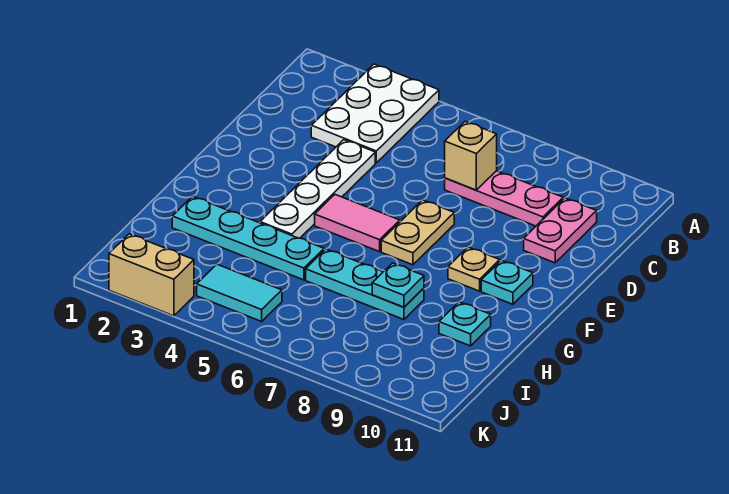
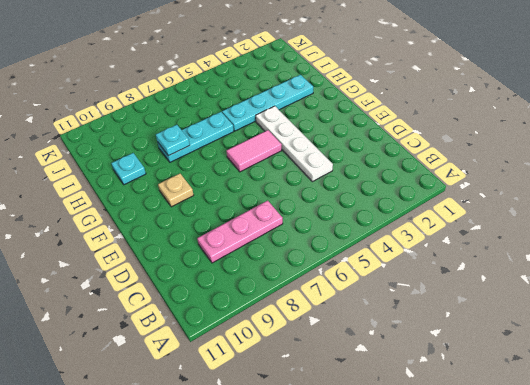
none -> white plate A3:C4 level 1
none -> pink plate C10:D10 level 1
none -> tan plate E7:F7 level 1

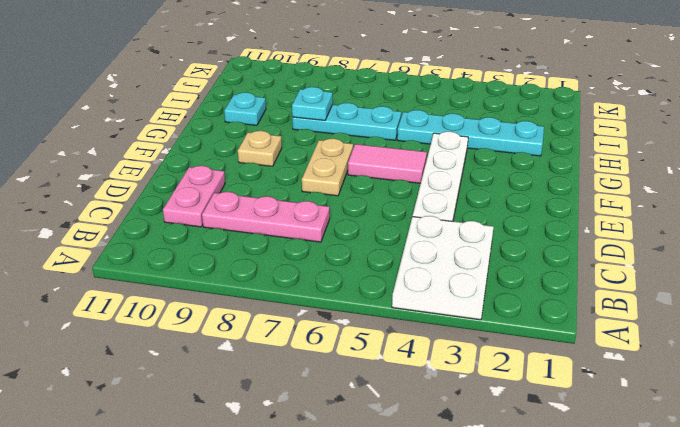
none -> cyan plate F10 level 1
none -> cyan tile J4:J5 level 1
none -> tan brick K2:K3 level 1

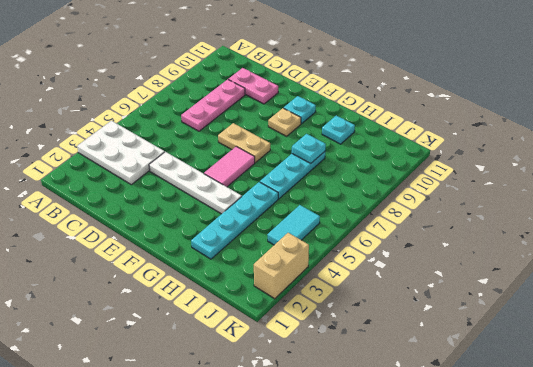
none -> tan brick C7 level 2

